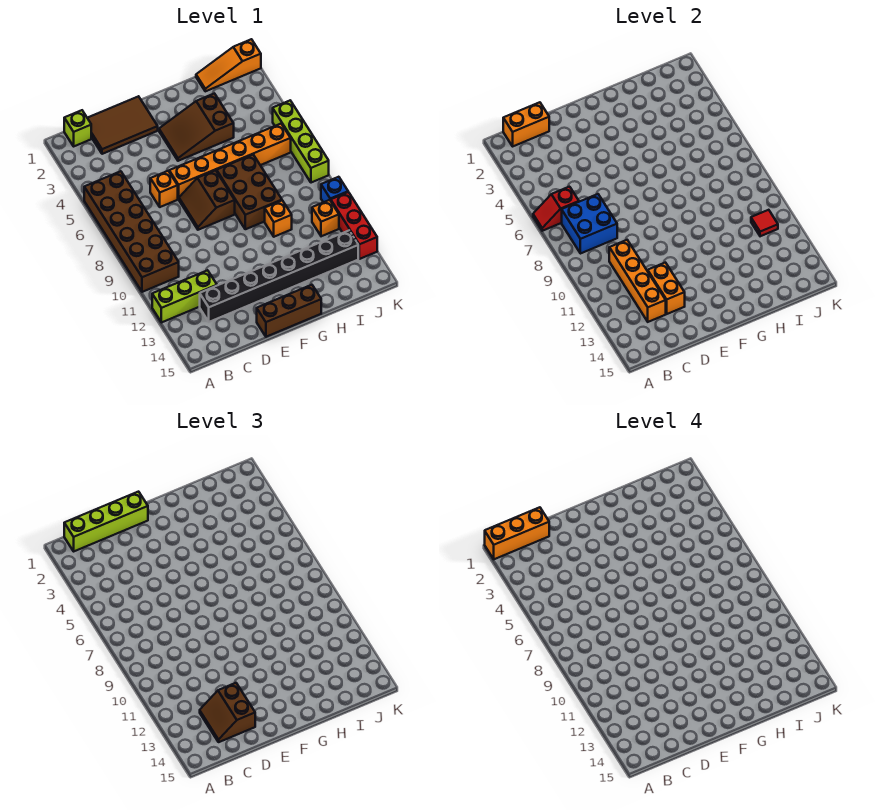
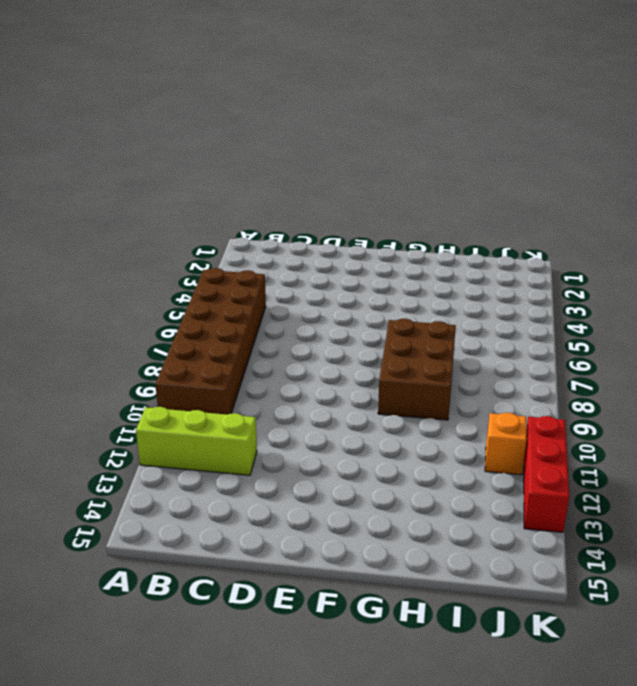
none -> lime brick B1 level 1
none -> brown tile C1:E2 level 1
none -> black brick C13:J13 level 1

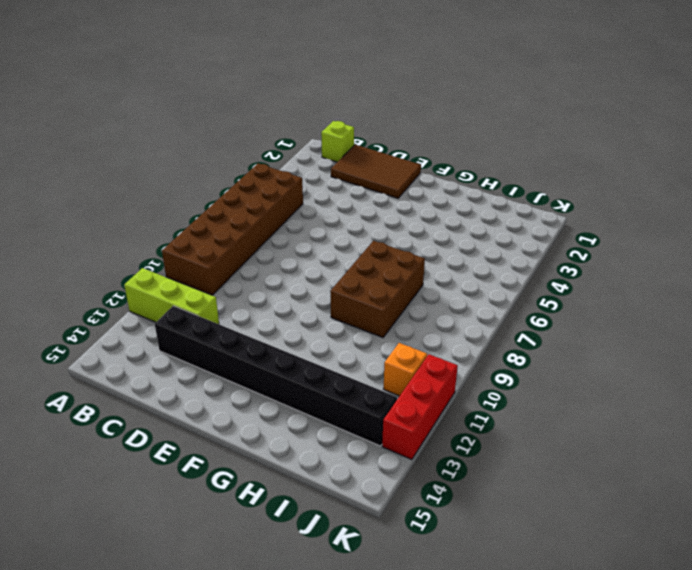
none -> orange brick D6 level 1
none -> orange brick E6:J6 level 1
none -> brown slope E7:F8 level 1 top F

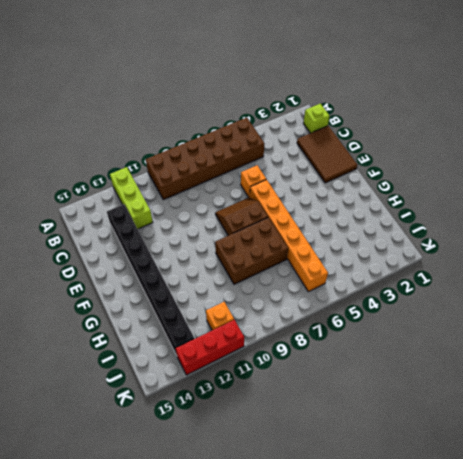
none -> brown brick E15:G15 level 1
none -> brown slope F3:H4 level 1 top H
none -> orange brick H10 level 1

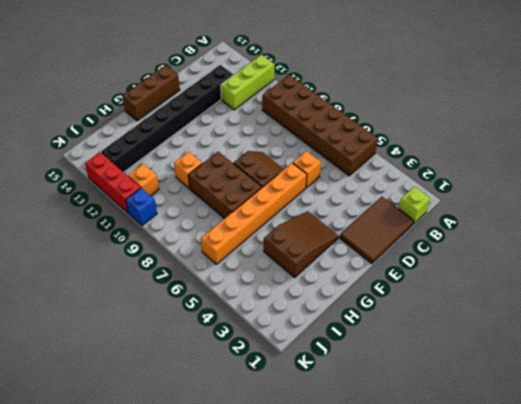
none -> orange slope I1:K1 level 1 top K
none -> lime brick K5:K8 level 1
none -> red slope A6:B6 level 2 top B

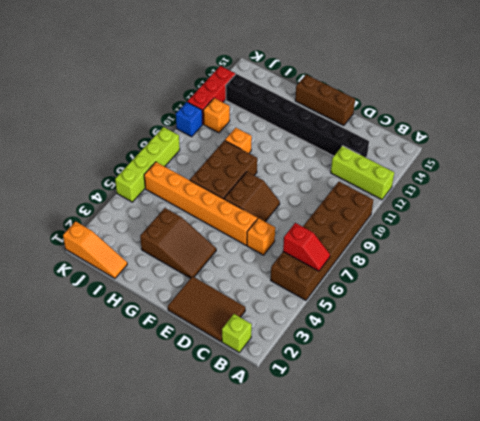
none -> orange brick B1:C1 level 2
none -> blue brick B7:C8 level 2
none -> orange brick C10:C13 level 2

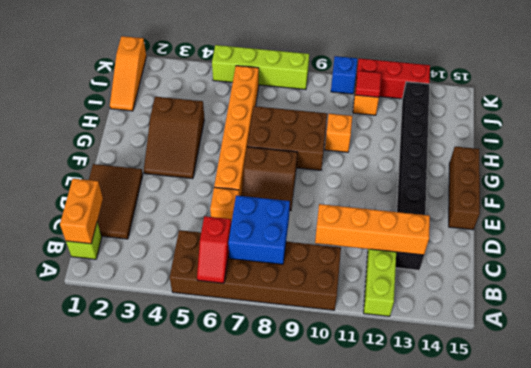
none -> orange brick D12:D13 level 2
none -> lime brick B1:E1 level 3
none -> brown slope C13:D14 level 3 top D

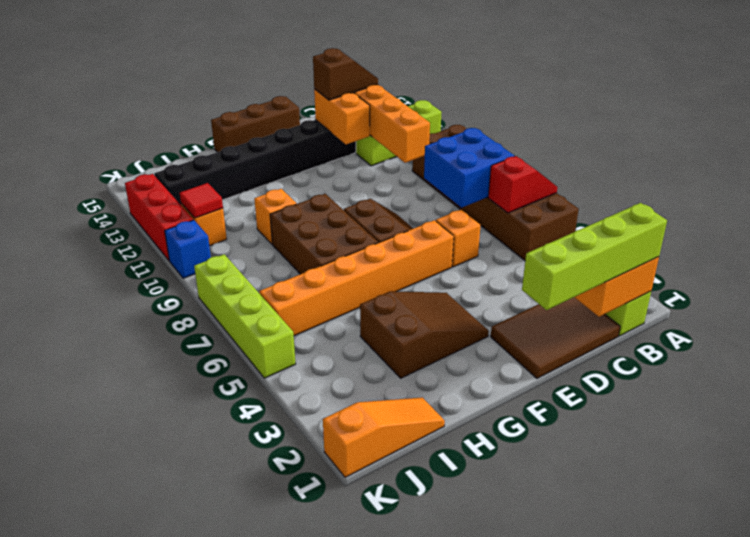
brown slope C13:D13 level 3 top D -> brown slope C13:D14 level 3 top D
none -> orange brick A1:C1 level 4

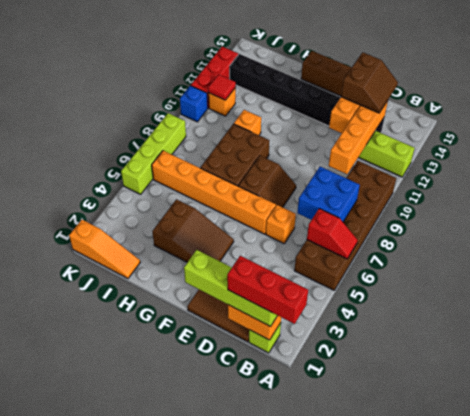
red brick A1:C1 level 4 -> orange brick A1:C1 level 4

